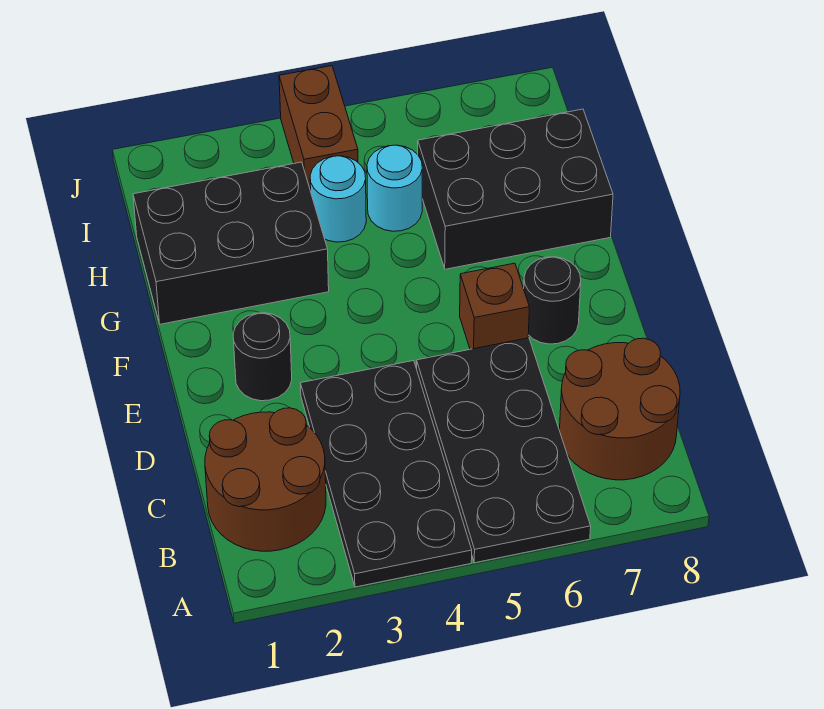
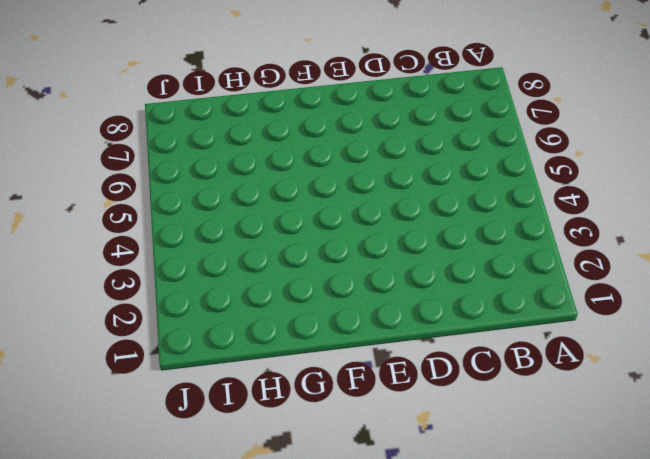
none -> black plate A3:D4 level 1
none -> black plate A5:D6 level 1
none -> brown round brick B1:C2 level 1

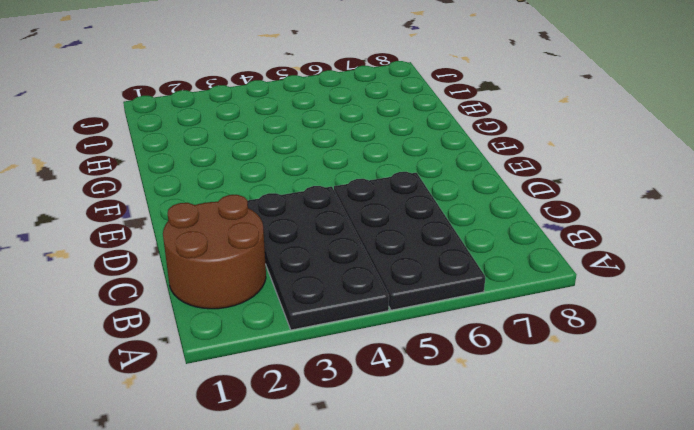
none -> brown round brick B7:C8 level 1
none -> black round brick E2 level 1
none -> brown brick E6 level 1

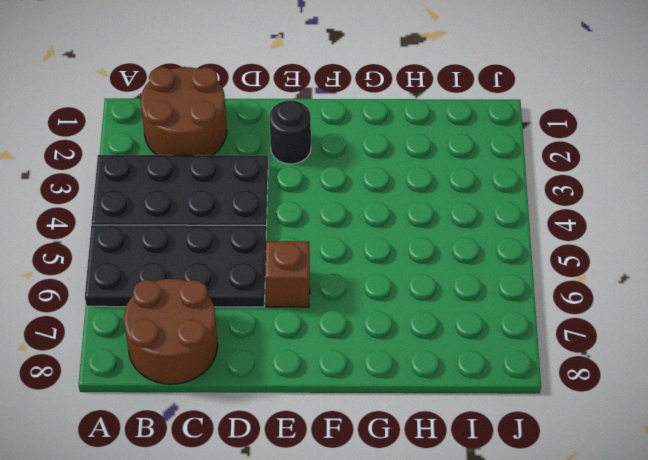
none -> black round brick E7 level 1
none -> black brick G1:H3 level 1
none -> black brick G6:H8 level 1

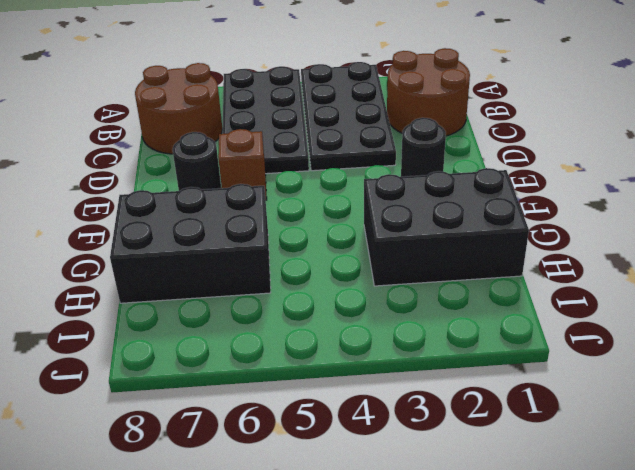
none -> cyan round brick H4 level 1
none -> cyan round brick H5 level 1
none -> brown brick I4:J4 level 1

